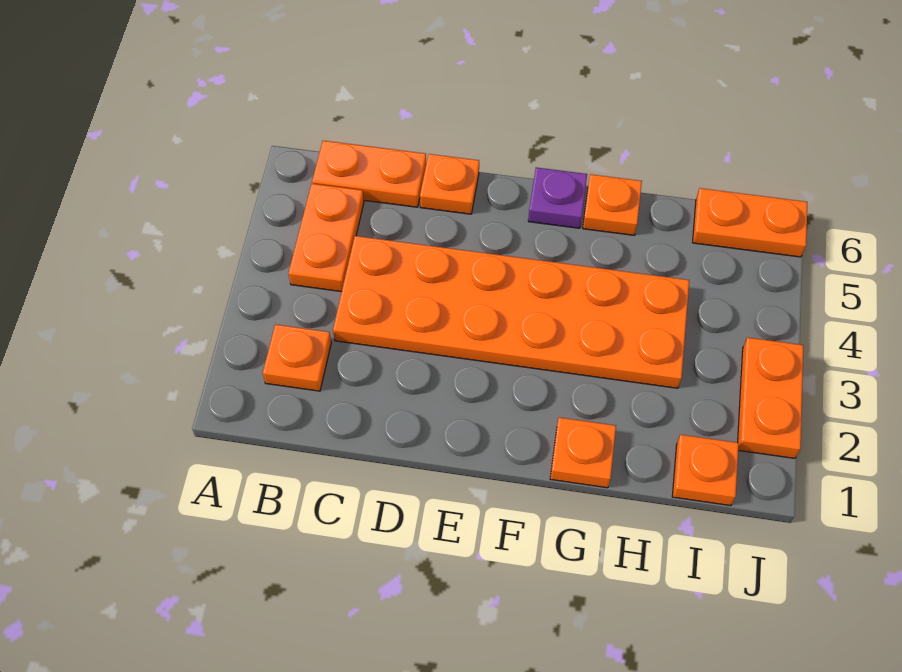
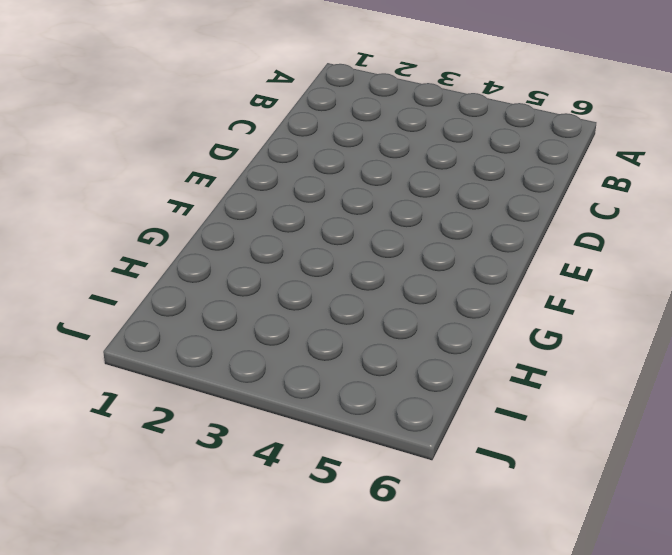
none -> orange plate B2 level 1
none -> orange plate B4:B5 level 1

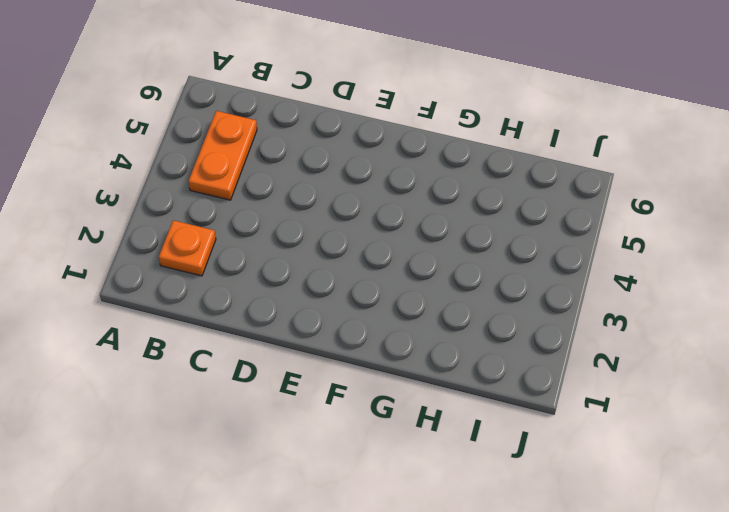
none -> orange plate B6:C6 level 1
none -> orange plate C3:H4 level 1

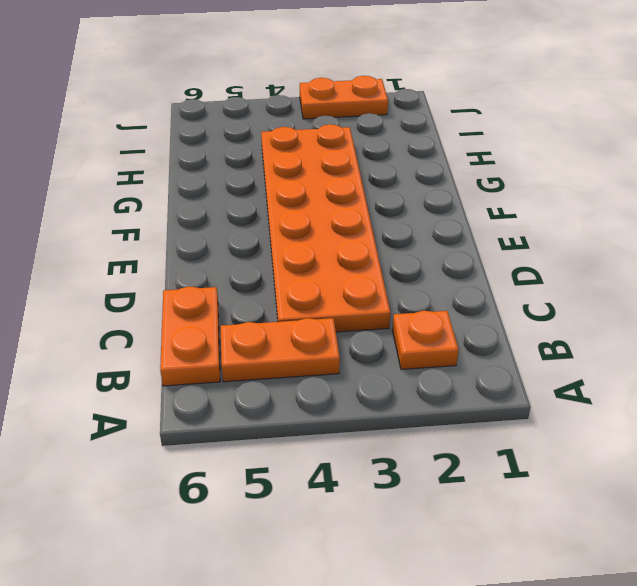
none -> orange plate D6 level 1
none -> purple plate F6 level 1

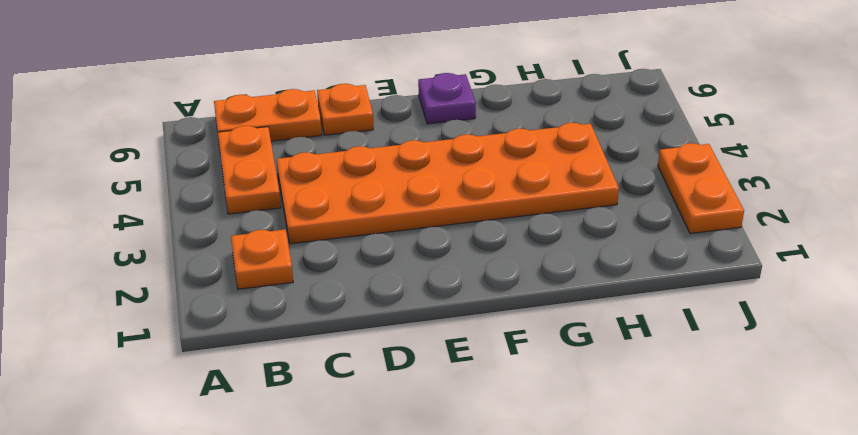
none -> orange plate G1 level 1
none -> orange plate G6 level 1

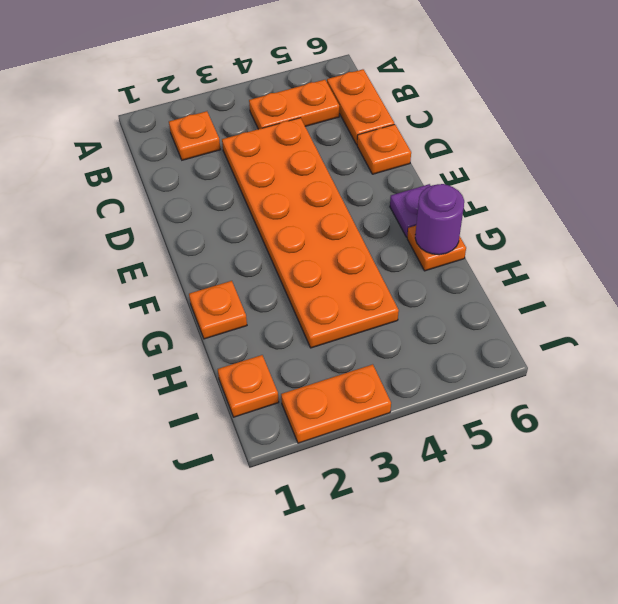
purple round brick G6 level 2 -> none
none -> orange plate I6:J6 level 1

